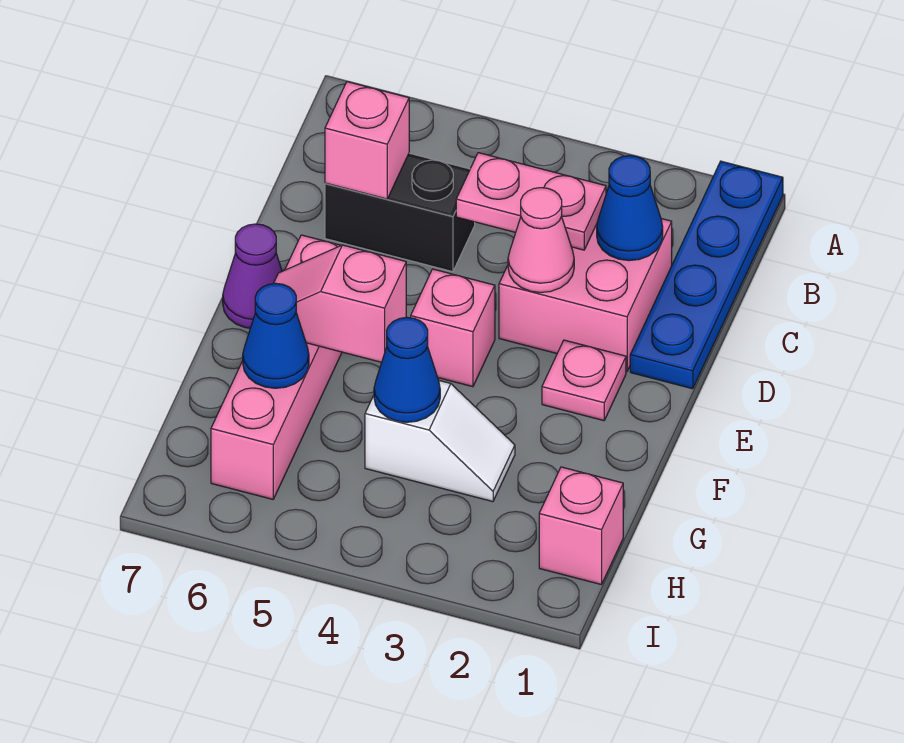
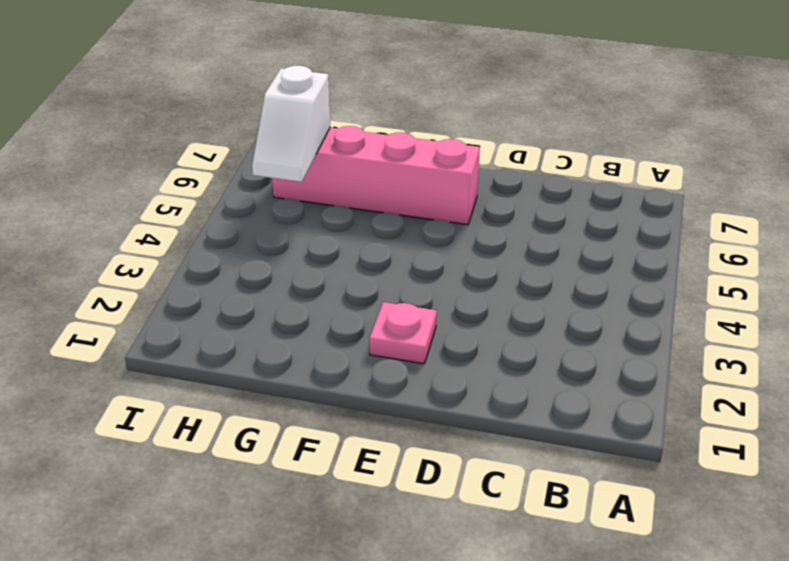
white slope H5:H6 level 2 top 6 -> white slope G3:G4 level 1 top 4
none -> blue plate A1:D1 level 1
none -> pink brick C2:D3 level 1
none -> black brick C5:C6 level 1

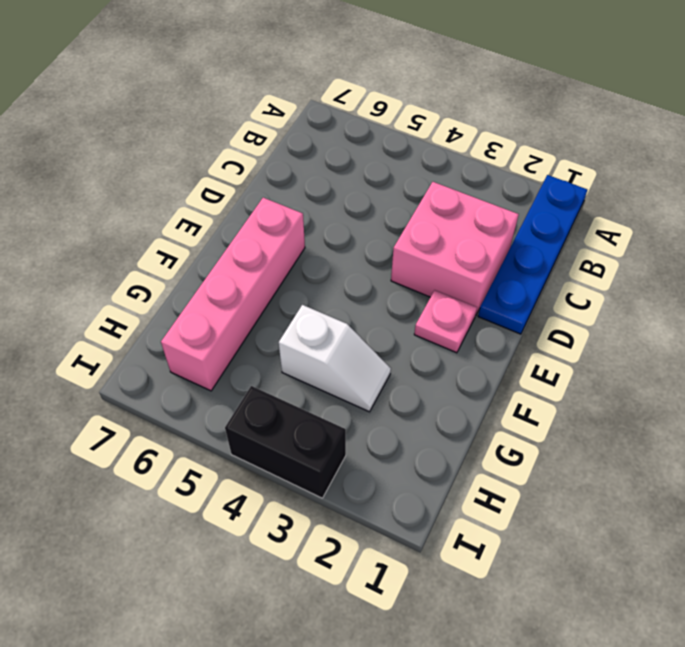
black brick I3:I4 level 1 -> black brick C5:C6 level 1
none -> pink brick E4 level 1
none -> purple cone E7 level 1
none -> pink brick H1 level 1

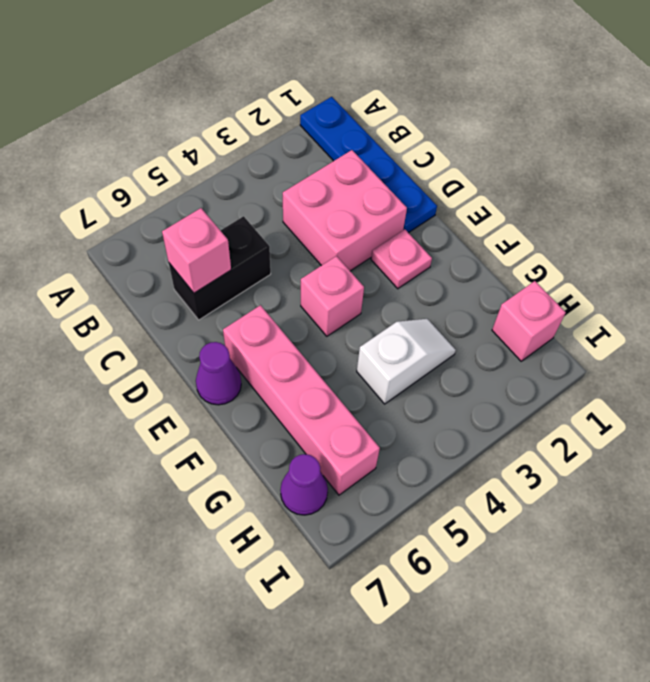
purple cone H7 level 1 -> none
none -> blue cone C2 level 2
none -> pink plate C3:C4 level 2
none -> pink cone D3 level 2

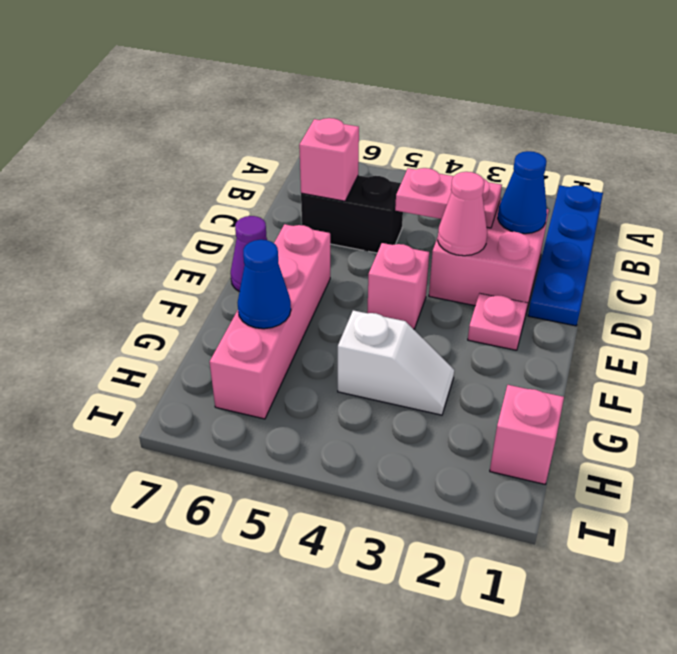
none -> pink slope F5:F6 level 2 top 5
none -> blue cone G4 level 2

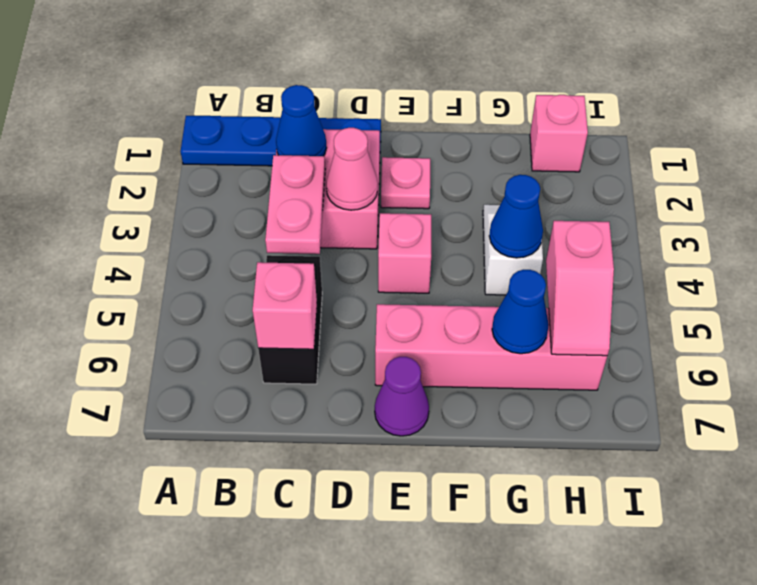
pink slope H5:H6 level 2 top 5 -> pink slope F5:F6 level 2 top 5

